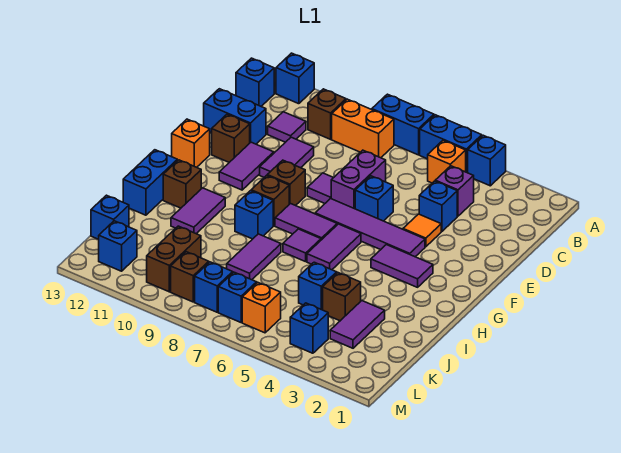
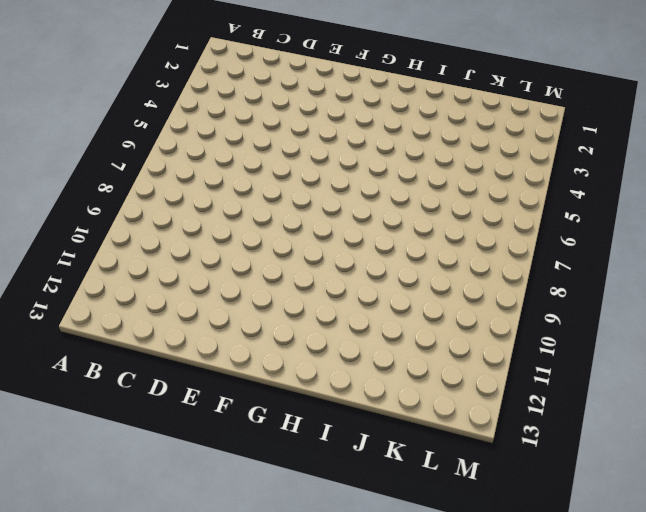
none -> blue brick A4 level 1
none -> blue brick A5:A6 level 1
none -> blue brick A7:A8 level 1
none -> blue brick A12 level 1

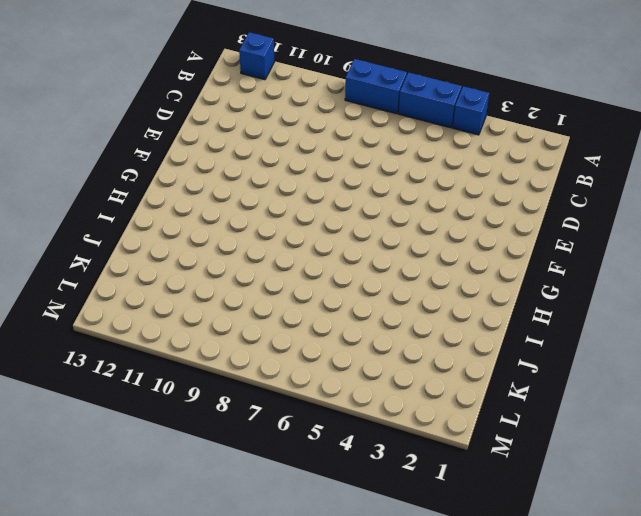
none -> orange brick B5 level 1
none -> orange brick B8:B9 level 1
none -> brown brick B10 level 1
none -> blue brick B13 level 1

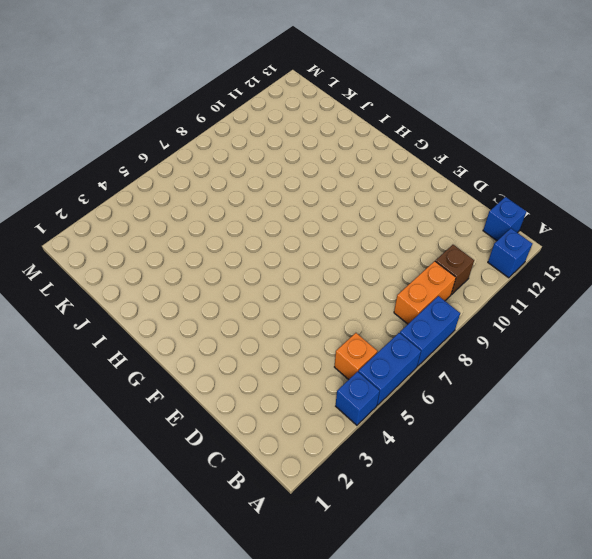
none -> purple brick C4 level 1
none -> purple tile C11 level 1
none -> blue brick D4 level 1
none -> purple brick D7:E7 level 1

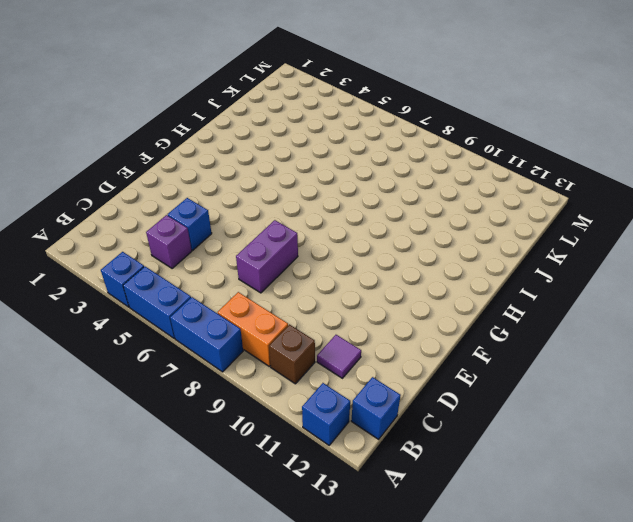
none -> orange brick B5 level 1
none -> purple tile D10:E10 level 1
none -> blue brick D12:D13 level 1
none -> orange tile E4 level 1

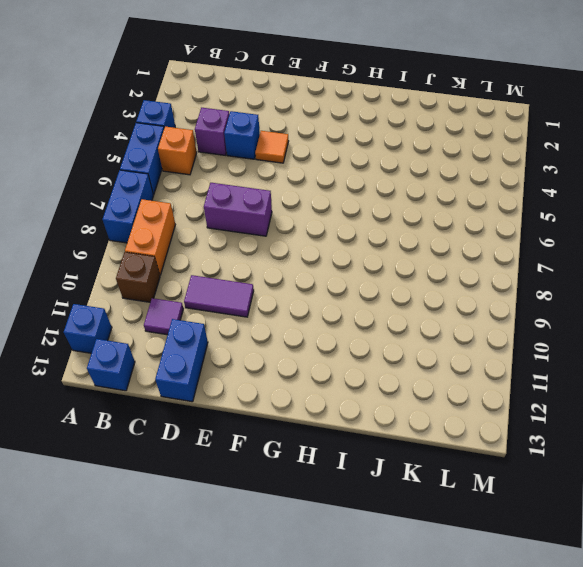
none -> blue brick E6 level 1
none -> purple tile E8 level 1
none -> purple tile E11:F11 level 1
none -> brown brick E12 level 1

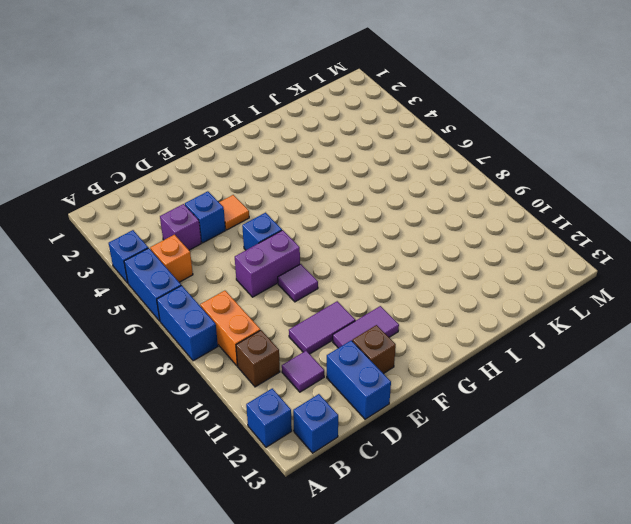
none -> purple tile F4:F7 level 1
none -> brown brick F9 level 1
none -> orange brick F13 level 1
none -> purple tile G3:G4 level 1

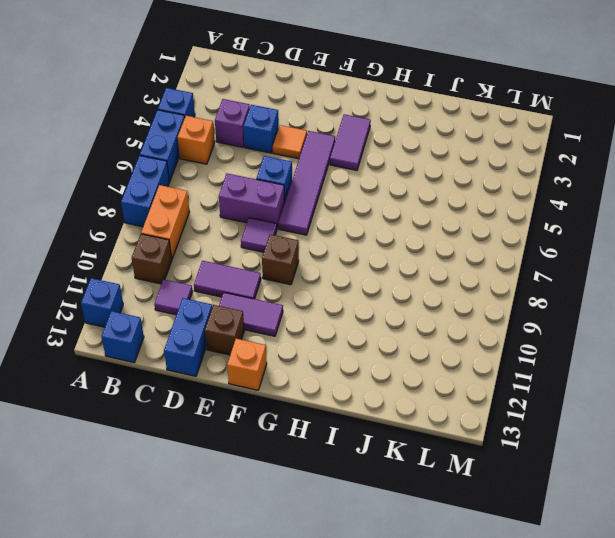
none -> purple tile G6:H6 level 1
none -> purple tile G7:G8 level 1
none -> brown brick G9 level 1
none -> purple tile H7 level 1

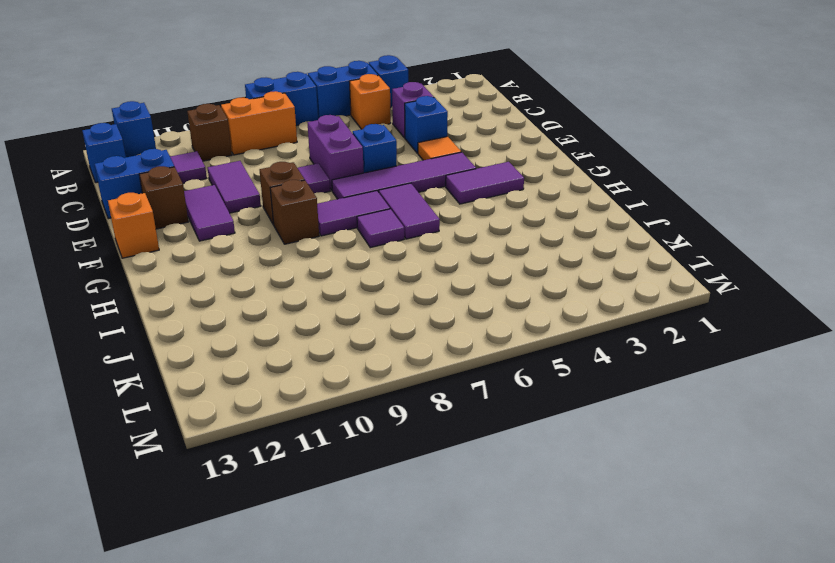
none -> blue brick H9 level 1
none -> purple tile H11:I11 level 1
none -> brown brick H12 level 1
none -> blue brick H13:I13 level 1

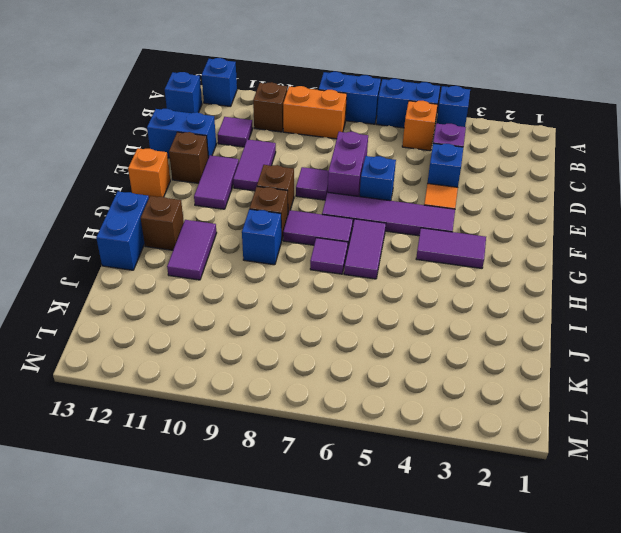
none -> purple tile I8:J8 level 1
none -> purple tile J3:K3 level 1
none -> brown brick J4 level 1
none -> blue brick J5 level 1

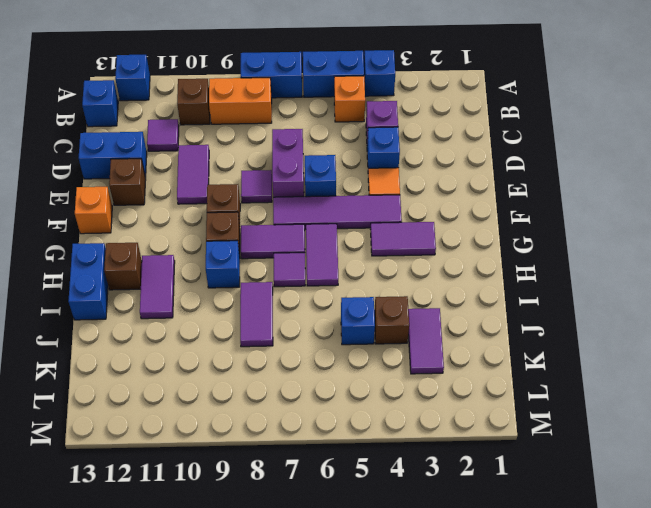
none -> purple tile E11:F11 level 1
none -> brown brick K10:L10 level 1
none -> blue brick K13 level 1
none -> blue brick L4 level 1

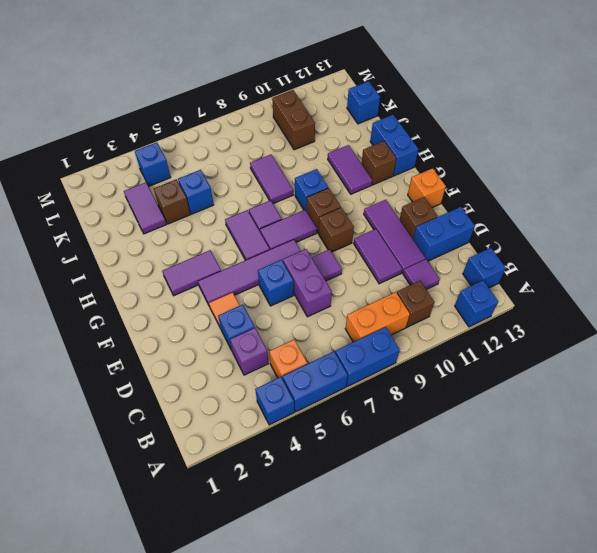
purple tile D11:F11 level 1 -> purple tile E11:F11 level 1
none -> orange brick L6 level 1
none -> blue brick L7 level 1
none -> blue brick L8 level 1
none -> brown brick L9 level 1

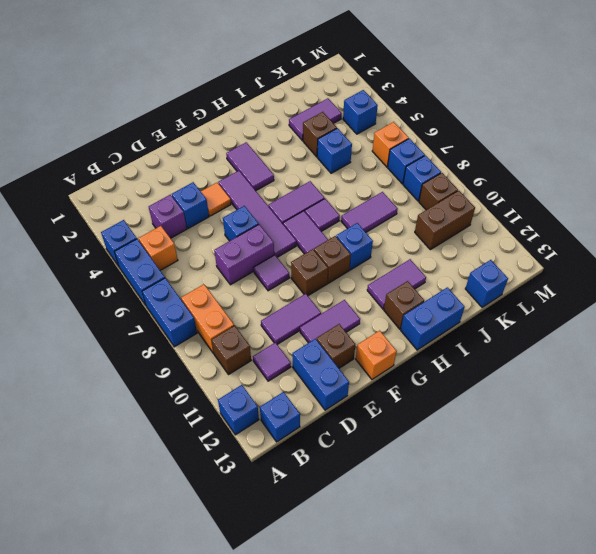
none -> blue brick L12 level 1

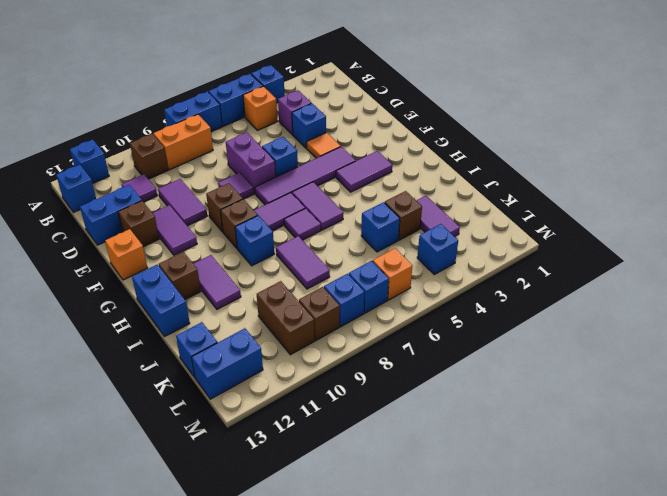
blue brick L12:L13 level 1 -> blue brick L12 level 1

